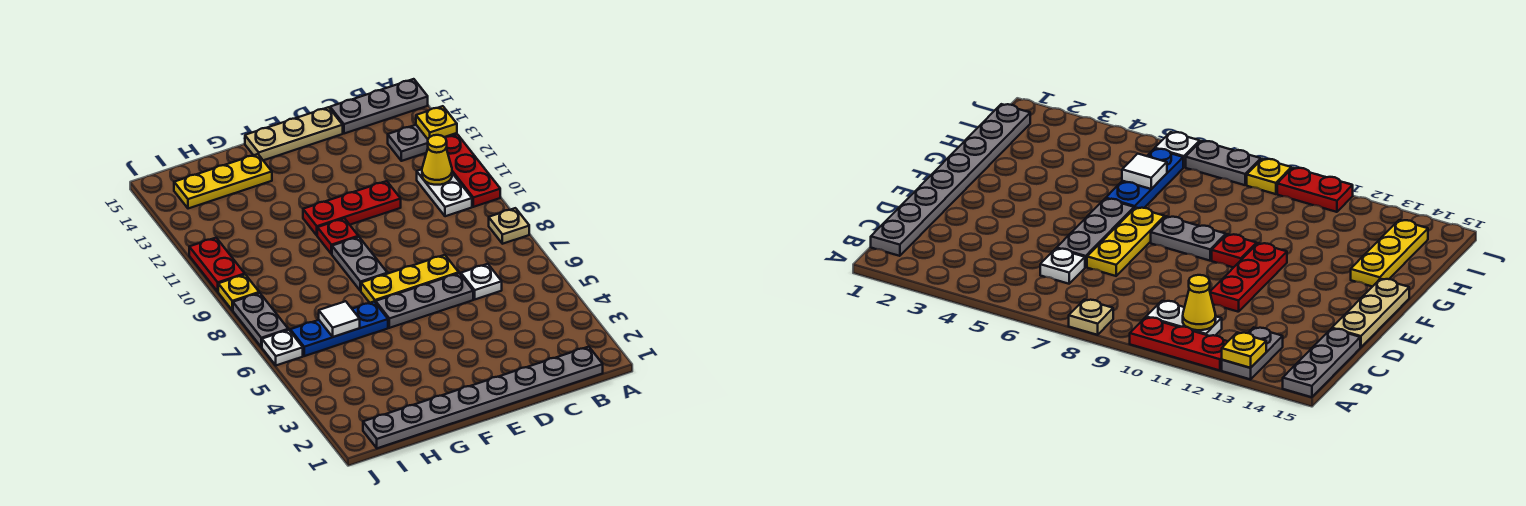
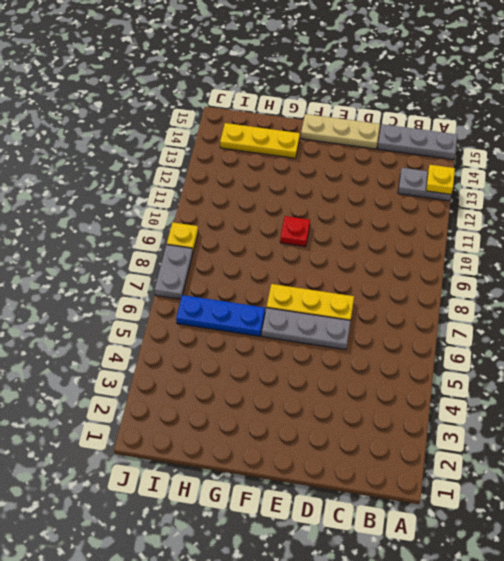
none -> tan plate A8 level 1
none -> red plate A10:A12 level 1
none -> grey plate B1:I1 level 1

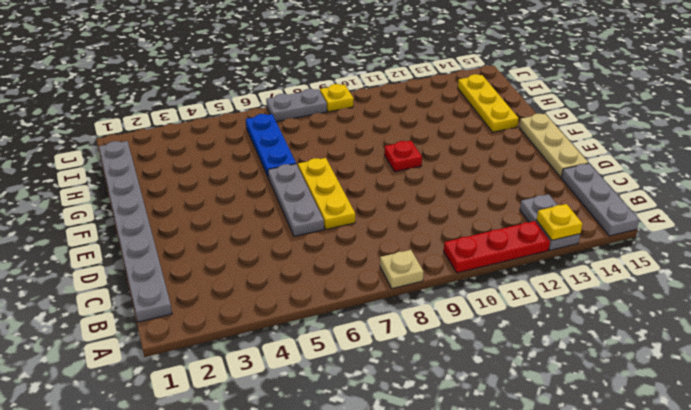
none -> white plate B10:B11 level 1
none -> white plate C6 level 1
none -> red plate D11:F11 level 1

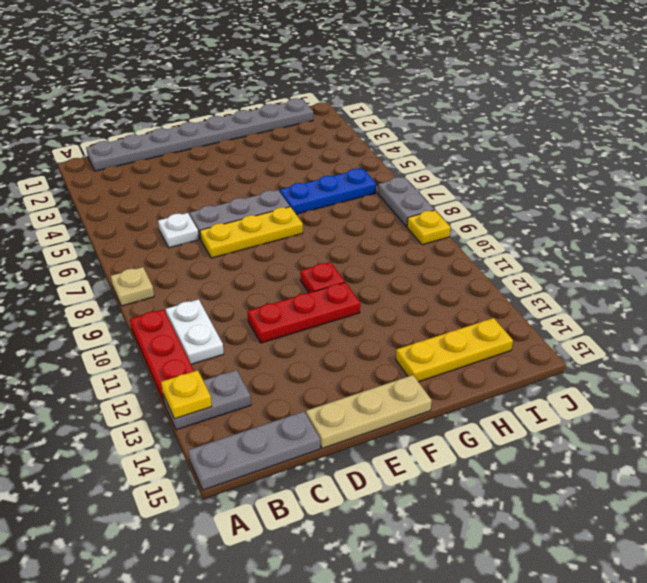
none -> grey plate F8:F9 level 1
none -> white plate J6 level 1
none -> red plate J10:J11 level 1

